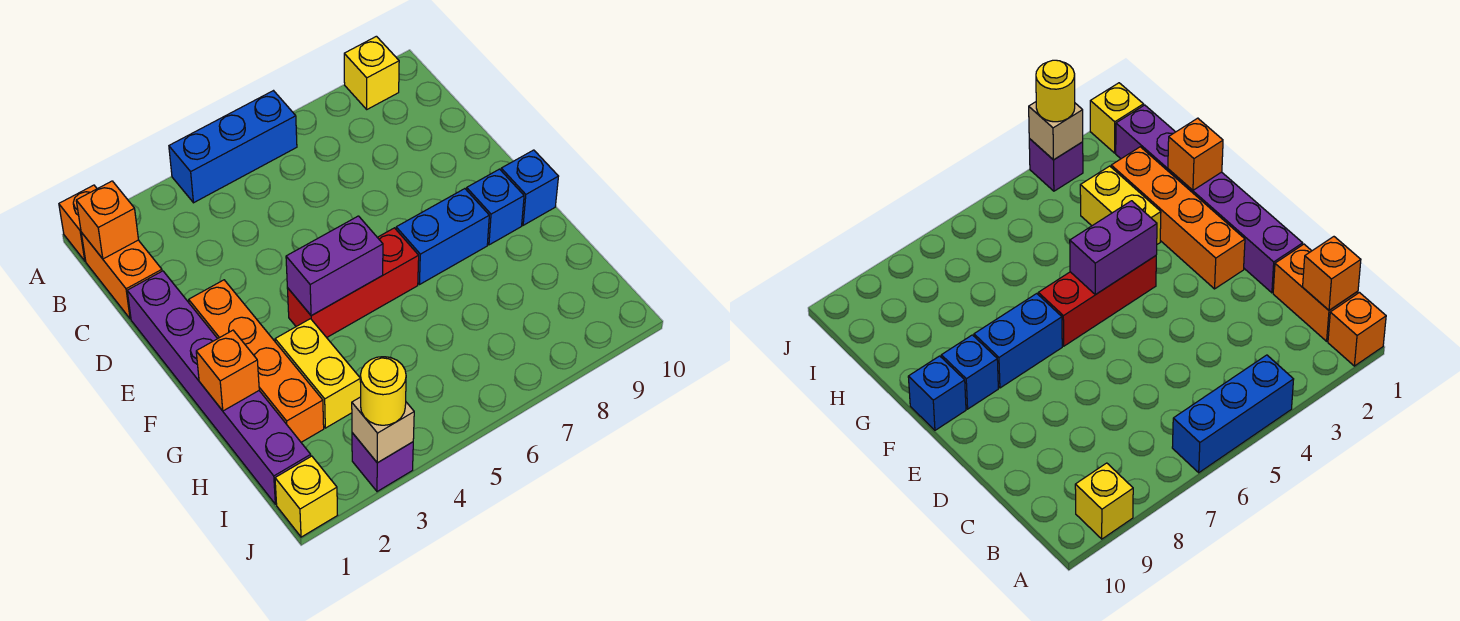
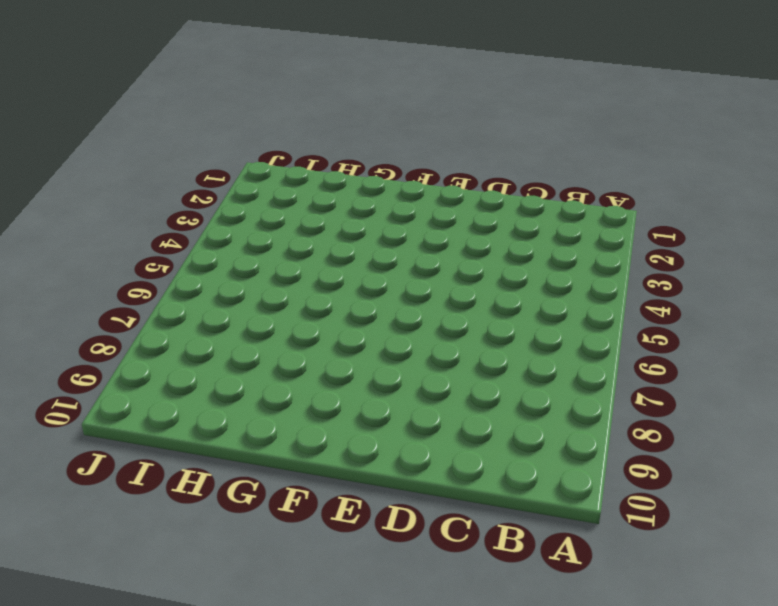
none -> orange brick A1 level 1
none -> blue brick A4:A6 level 1
none -> yellow brick A9 level 1

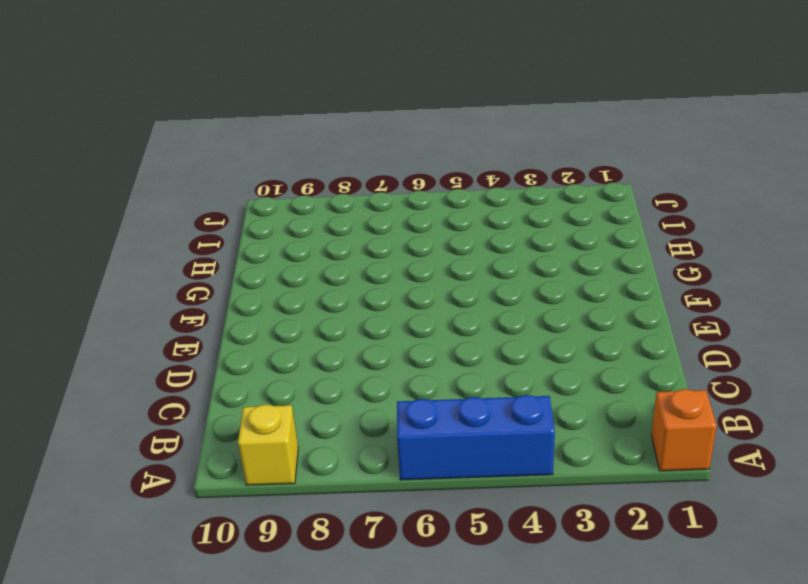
none -> orange brick B1:C1 level 1
none -> purple brick D1:I1 level 1
none -> orange brick E2:H2 level 1

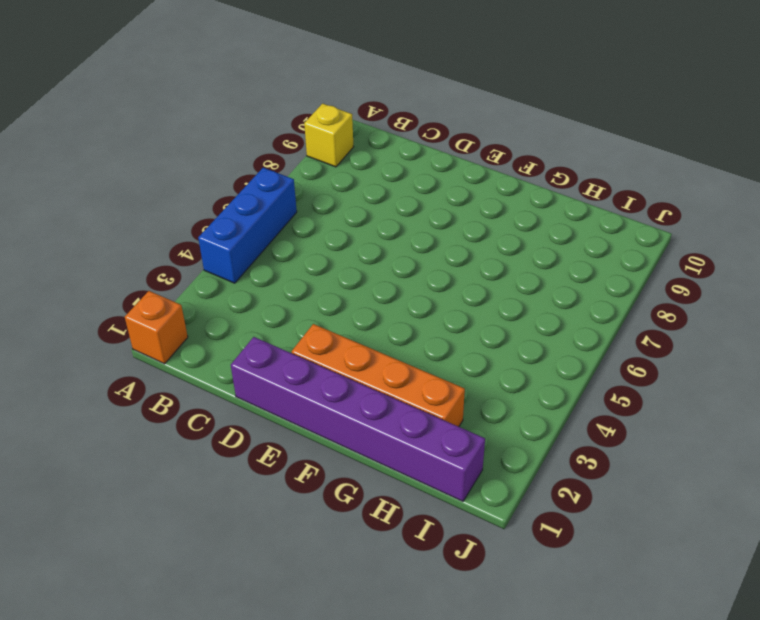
none -> orange brick B1:C1 level 1
none -> red brick F4:F6 level 1
none -> blue brick F7:F8 level 1

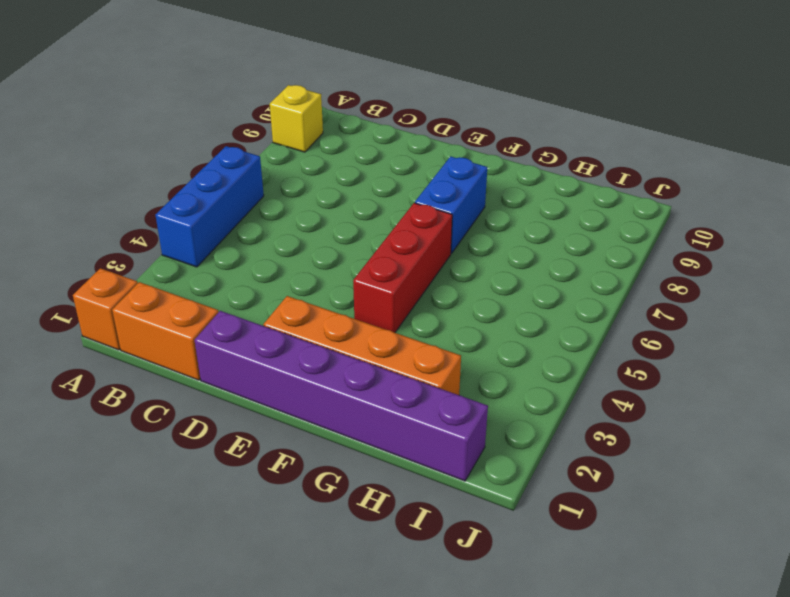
none -> blue brick F9 level 1
none -> blue brick F10 level 1
none -> yellow brick G3:H3 level 1

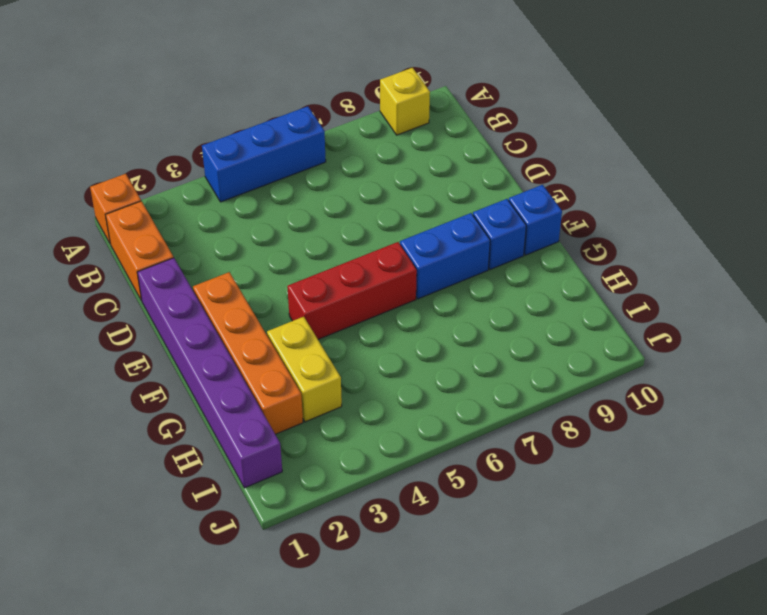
none -> yellow brick J1 level 1
none -> purple brick J3 level 1
none -> orange brick B1 level 2

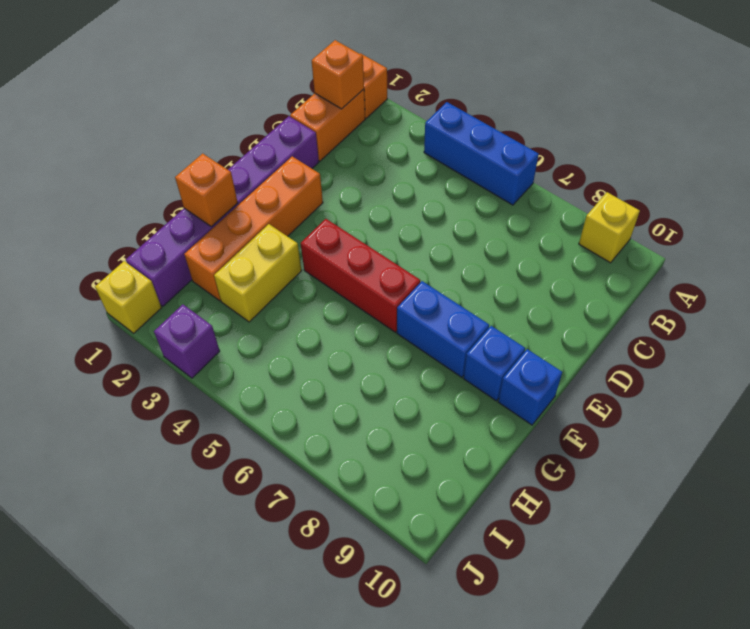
none -> purple brick F4:F5 level 2
none -> tan brick J3 level 2
none -> yellow round brick J3 level 3

